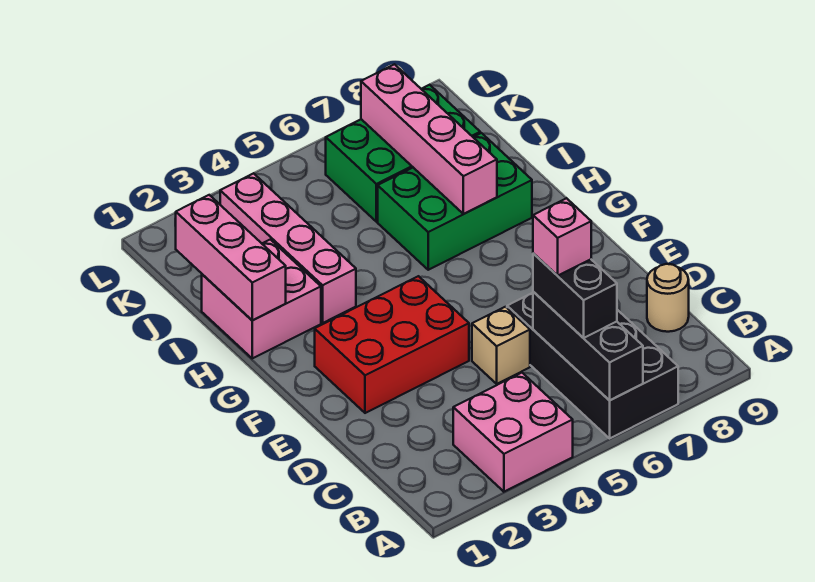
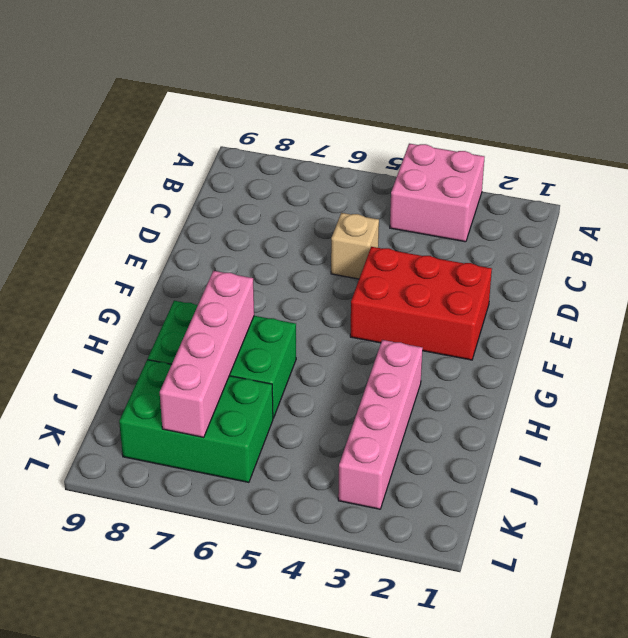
none -> black brick A6:D7 level 1
none -> tan round brick C9 level 1
none -> pink brick H1:I2 level 1

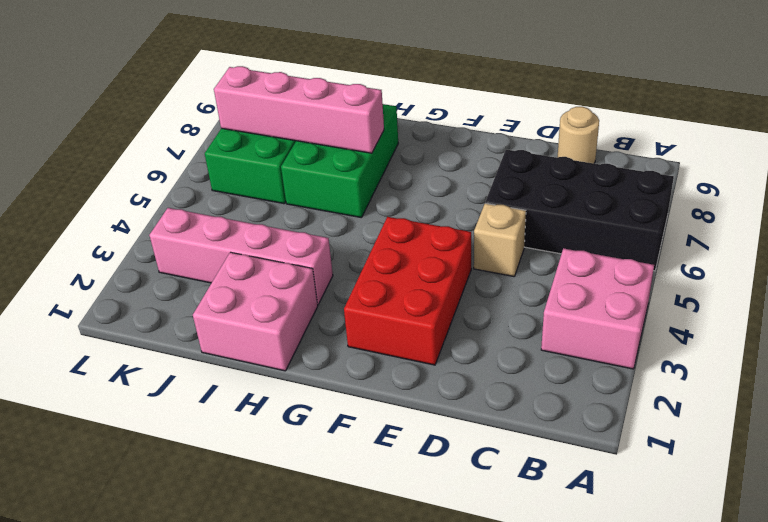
none -> black brick A6:C6 level 2
none -> pink brick H1:J1 level 2
none -> black brick B6:C6 level 3

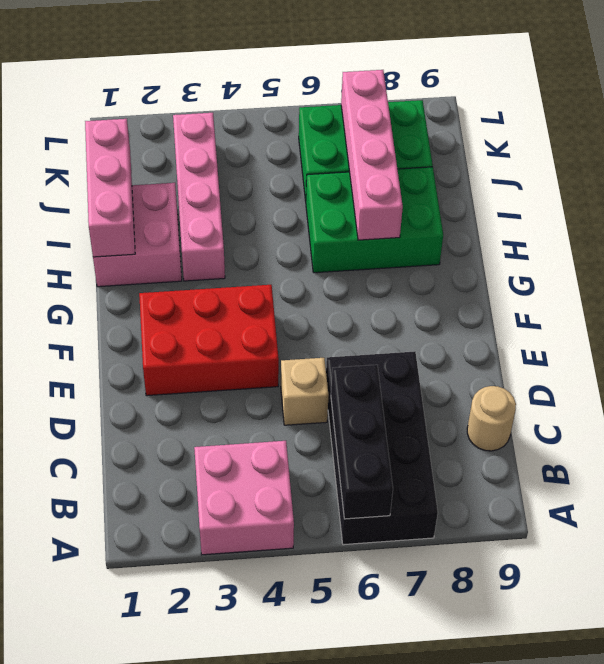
none -> black brick B6:C6 level 3
none -> pink brick C6 level 4

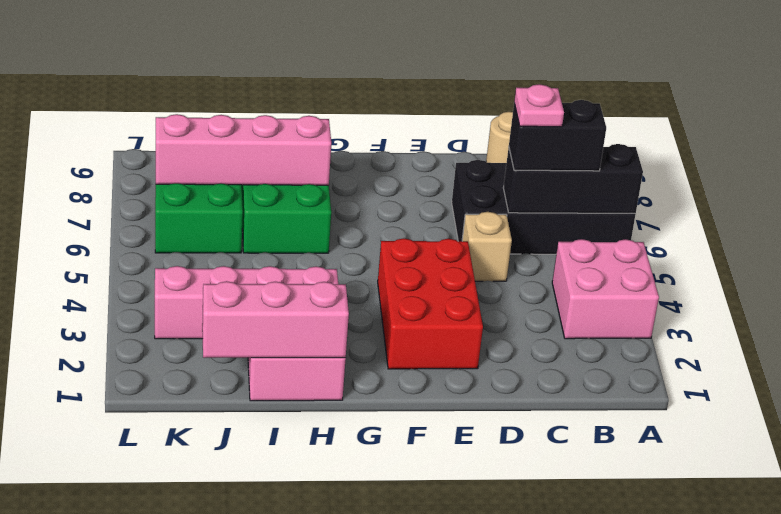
pink plate C6 level 4 -> pink brick C6 level 4

